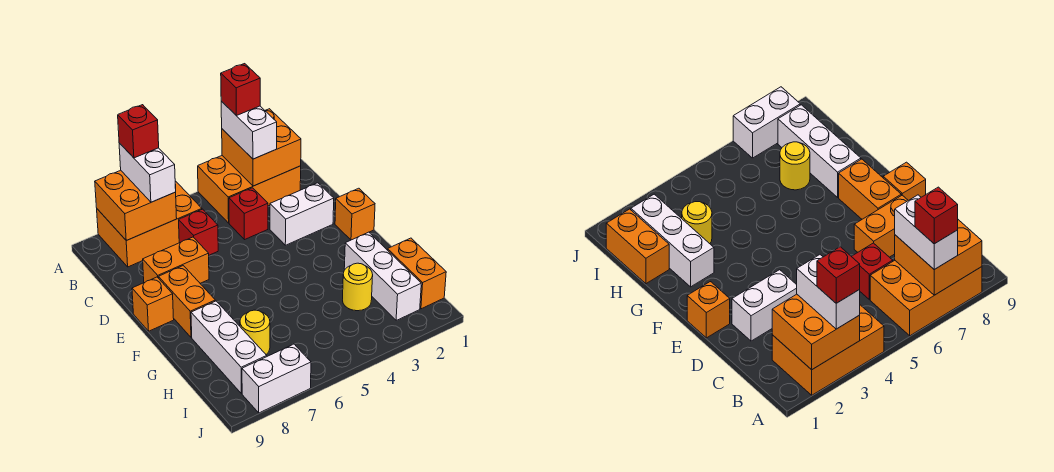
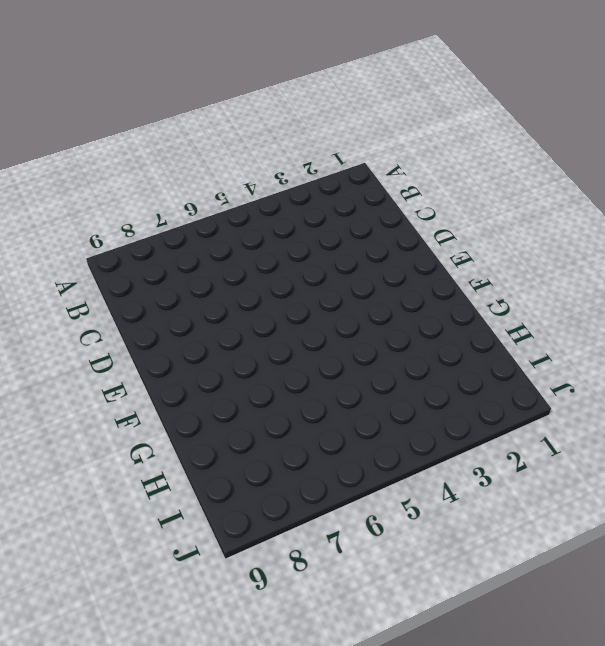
none -> orange brick A2:B4 level 1
none -> orange brick A6:B8 level 1
none -> red brick C4 level 1

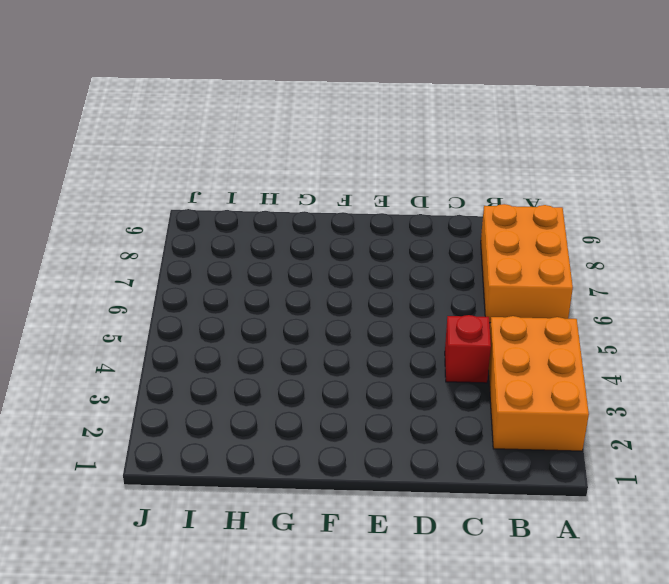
none -> red brick C6 level 1
none -> white brick D2:D3 level 1
none -> orange brick D7:D8 level 1

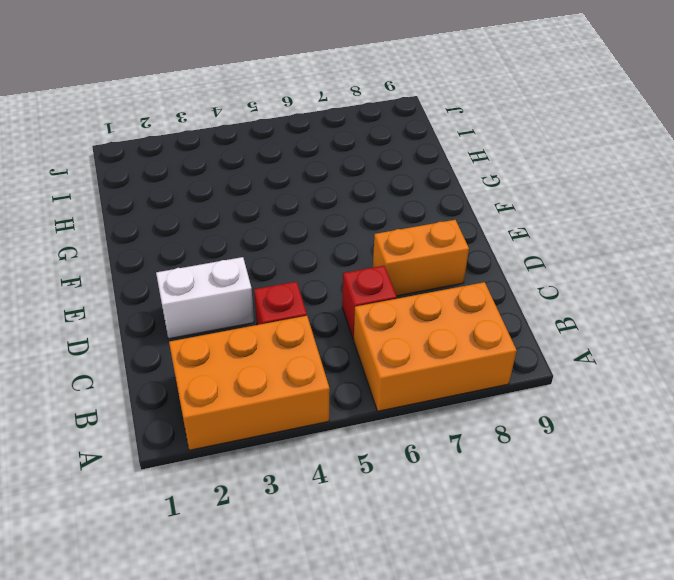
none -> orange brick E1 level 1
none -> orange brick E8:F8 level 1
none -> orange brick E9 level 1

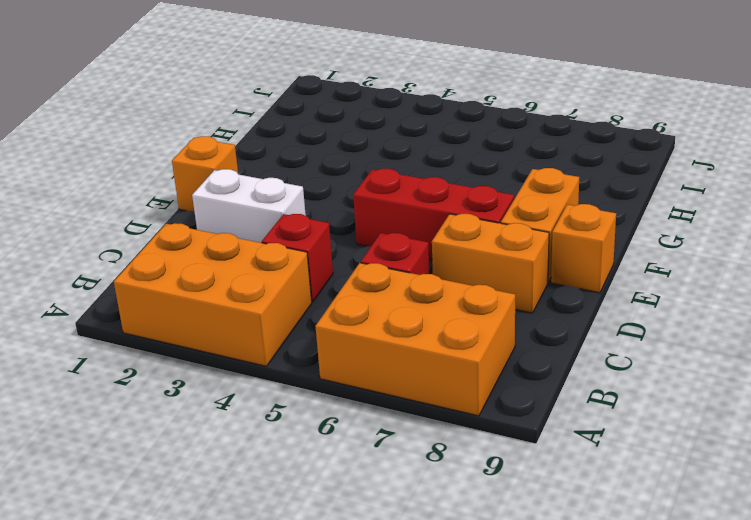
red brick E5:E7 level 1 -> none
none -> white brick G2:I2 level 1
none -> white brick G8:I8 level 1
none -> orange brick H1:I1 level 1

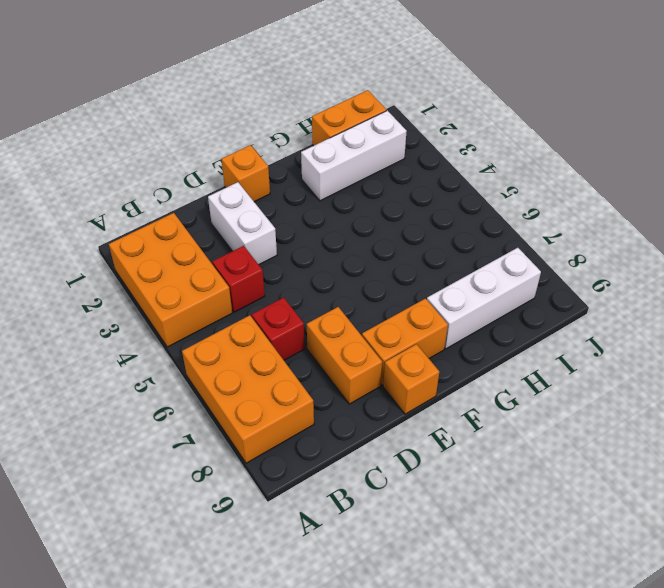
none -> yellow round brick H3 level 1
none -> yellow round brick H7 level 1
none -> white brick J7:J8 level 1

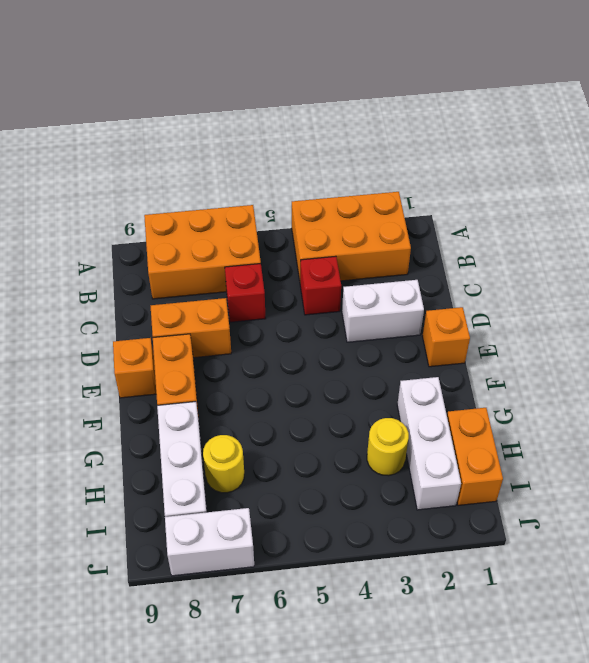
none -> orange brick A2:B3 level 2
none -> orange brick A7:B8 level 2
none -> white brick A3:B3 level 3

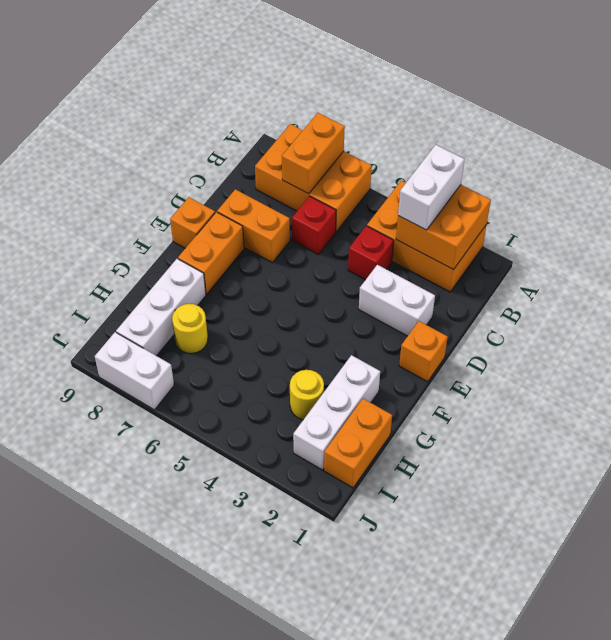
orange brick A7:B7 level 2 -> orange brick A7:B8 level 2
none -> white brick A7:B7 level 3
none -> red brick A3 level 4
none -> red brick A7 level 4

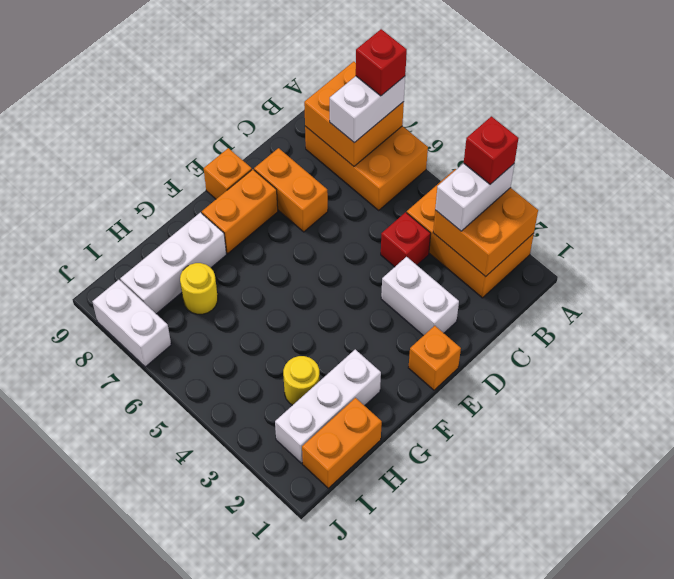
none -> red brick C6 level 1

